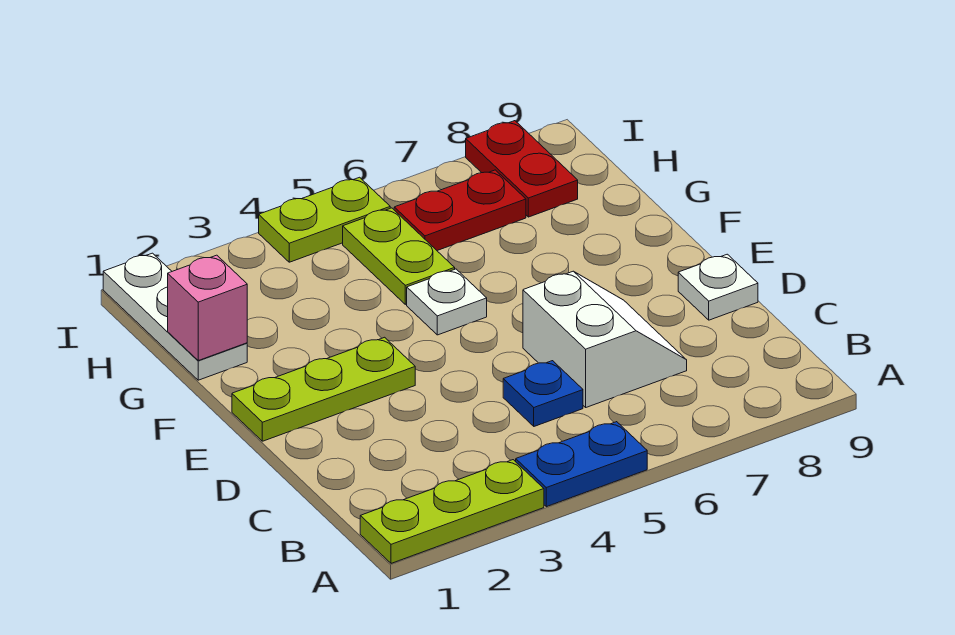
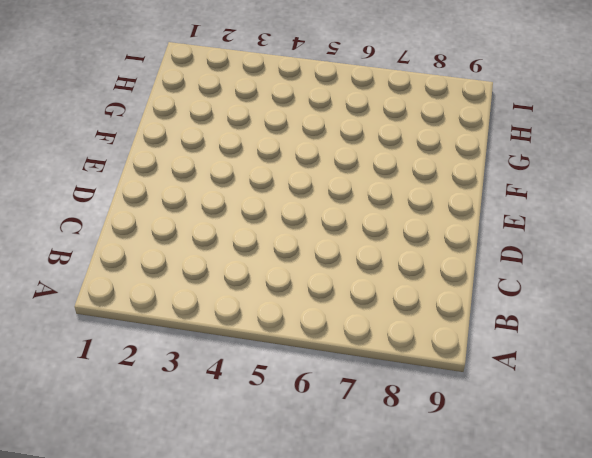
none -> lime plate A1:A3 level 1
none -> blue plate A4:A5 level 1
none -> blue plate C5 level 1

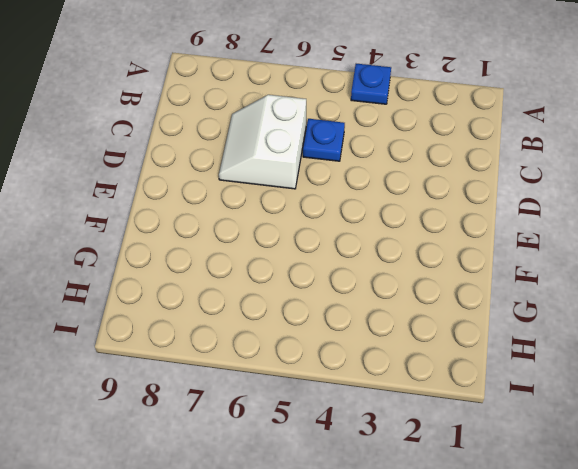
blue plate A4 level 1 -> blue plate A4:A5 level 1
none -> lime plate A1:A3 level 1
none -> white plate D9 level 1
none -> lime plate E1:E3 level 1

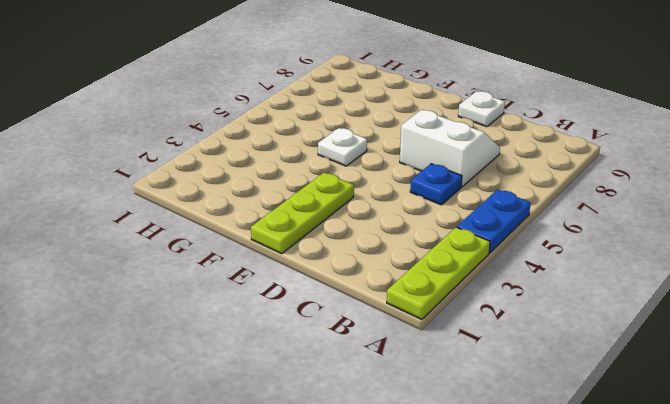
none -> white plate G1:I1 level 1
none -> lime plate G5:H5 level 1
none -> red plate H6:H7 level 1

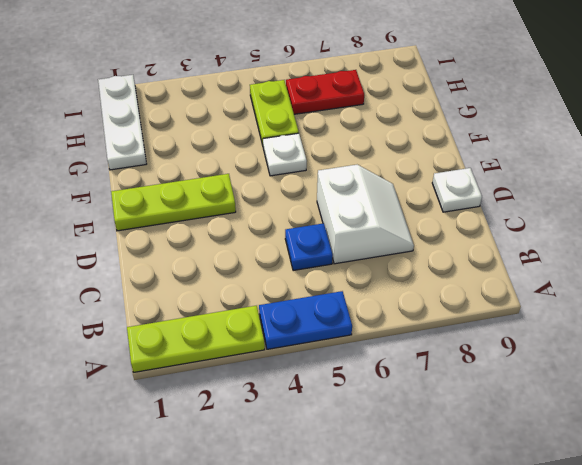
none -> red plate H8:I8 level 1
none -> lime plate I4:I5 level 1
none -> pink brick G1 level 2

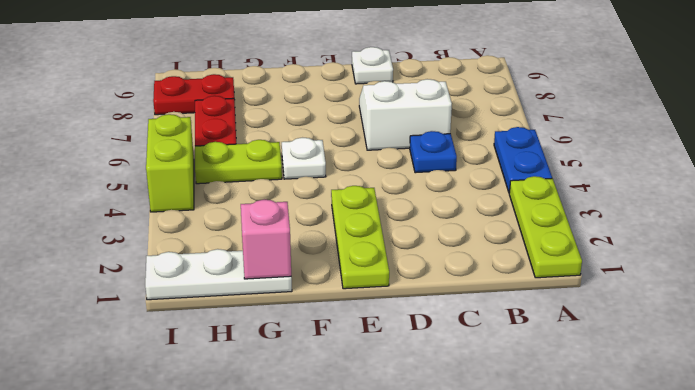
lime brick I4:I5 level 1 -> lime plate I4:I5 level 1

